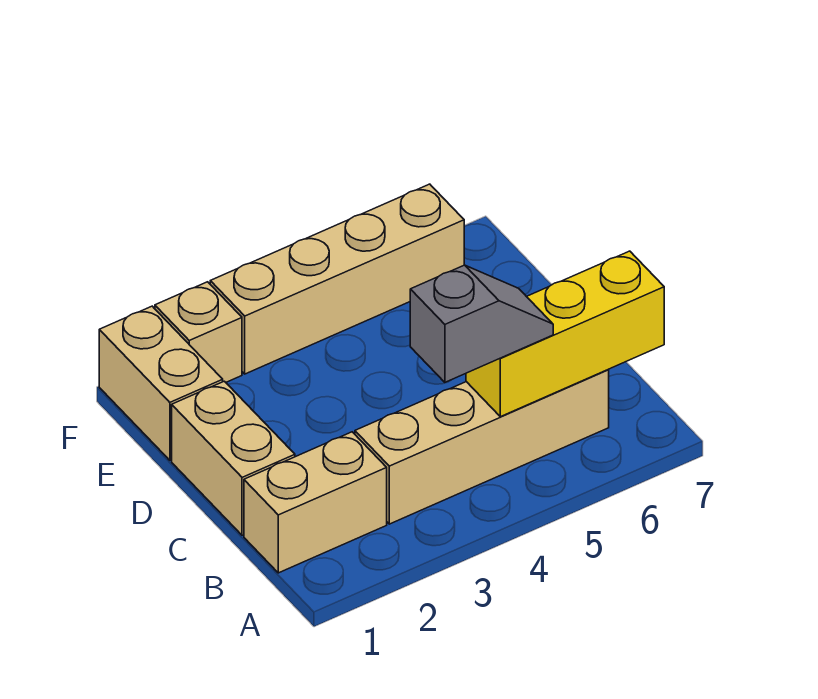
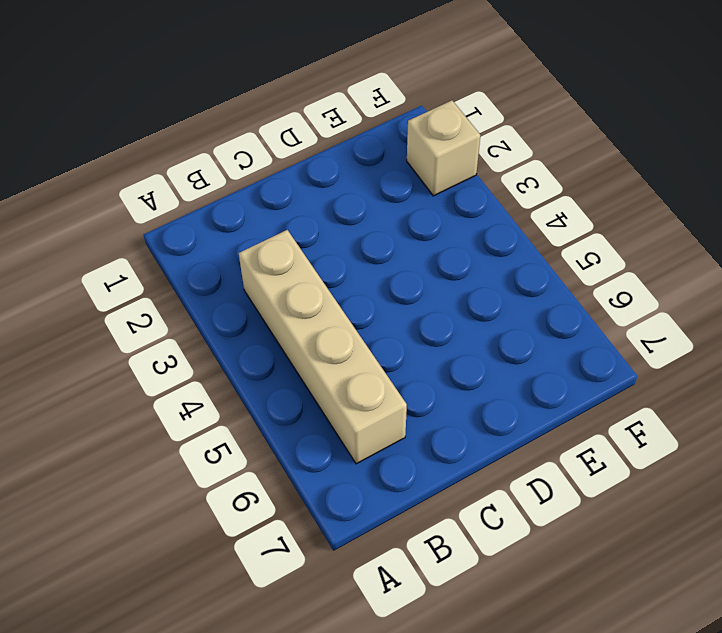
none -> tan brick B1:B2 level 1
none -> tan brick C1:D1 level 1

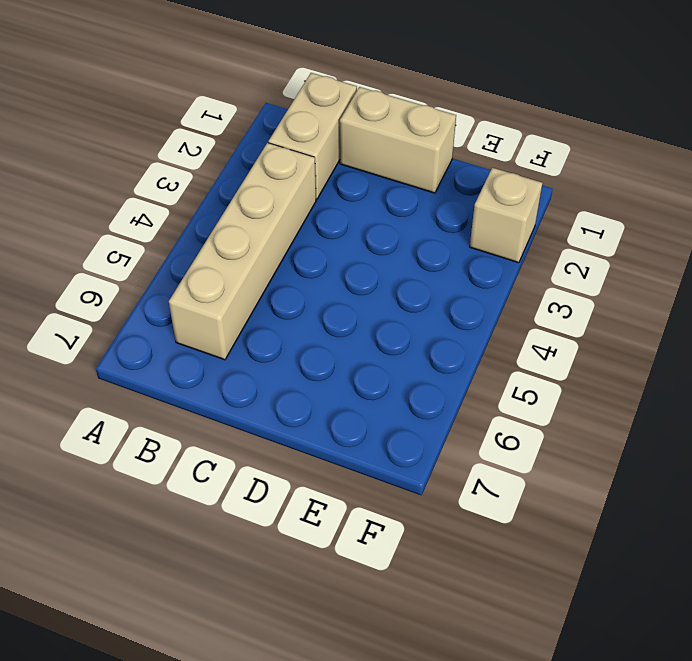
none -> tan brick E1:F1 level 1
none -> tan brick F3:F6 level 1

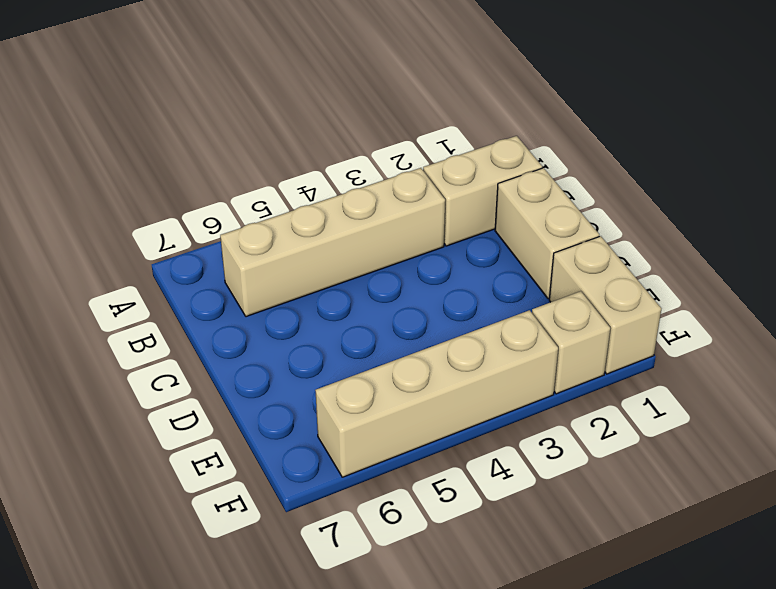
none -> yellow brick B5:B7 level 2
none -> grey slope B4:B5 level 3 top 4

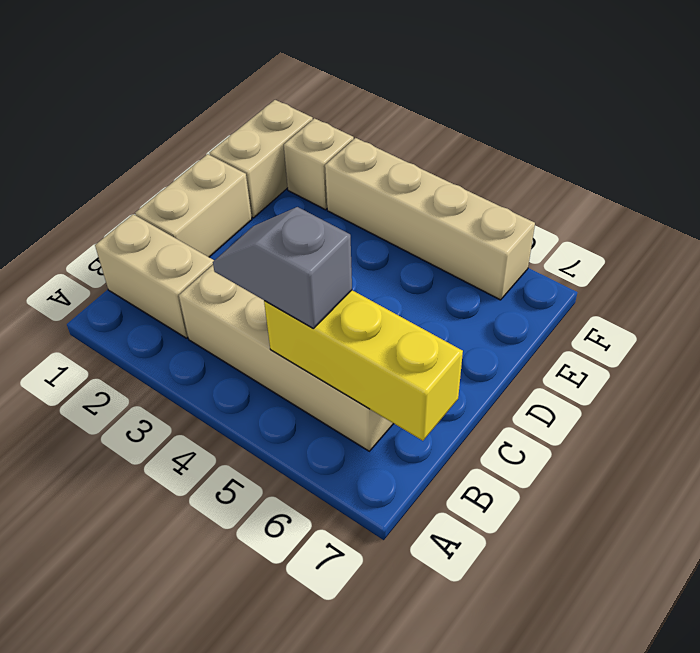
grey slope B4:B5 level 3 top 5 -> grey slope B4:B5 level 3 top 4

